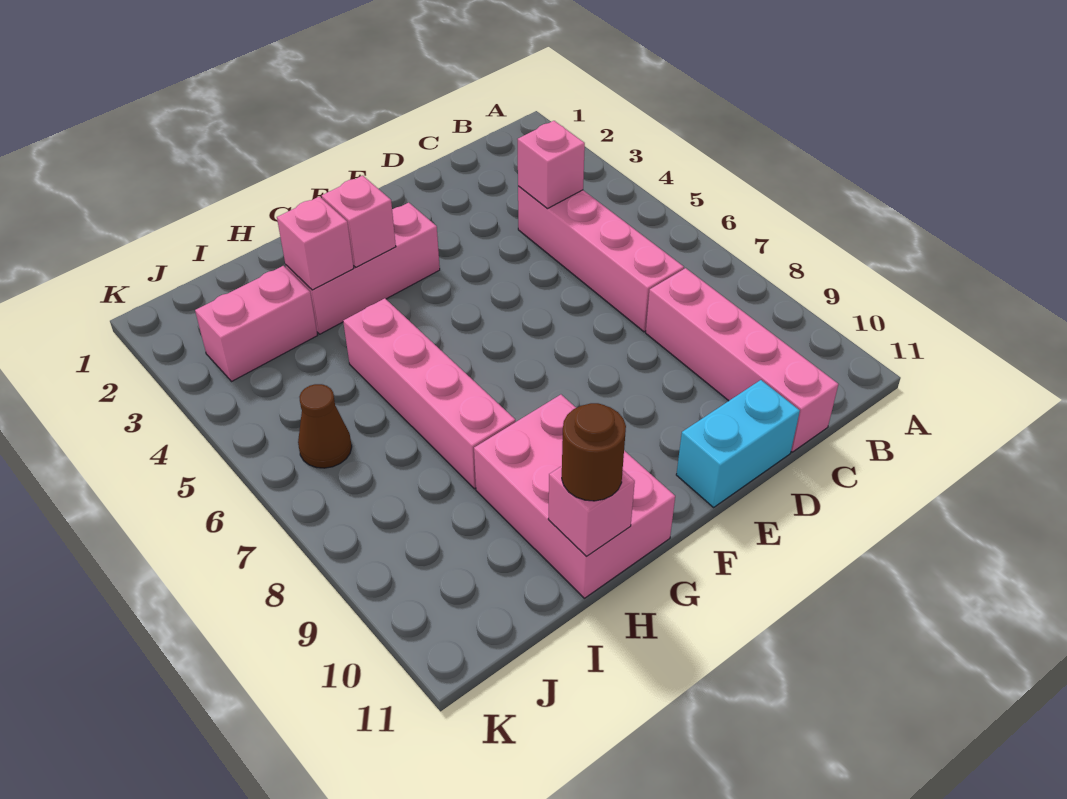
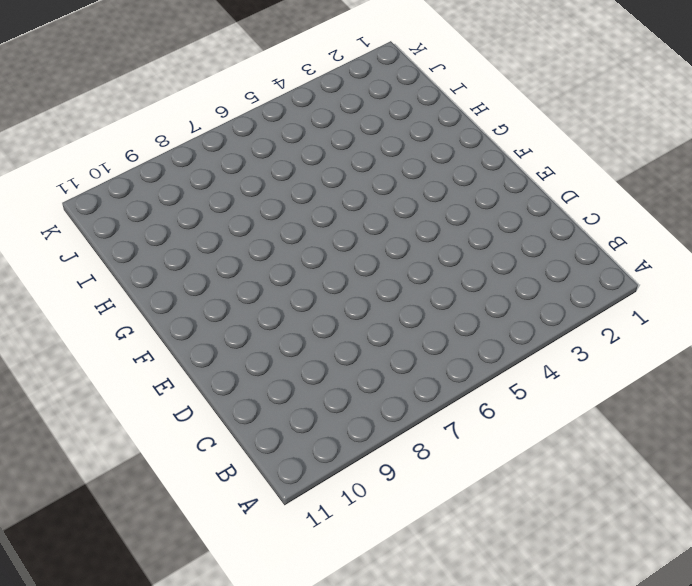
none -> pink brick C4:C7 level 1
none -> pink brick C8:C11 level 1
none -> cyan brick D11:E11 level 1

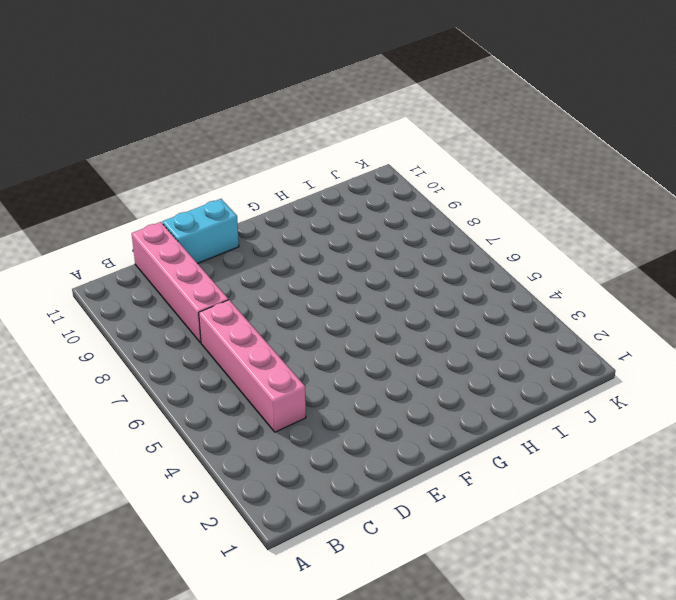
none -> pink brick F3:H3 level 1
none -> pink brick G9:H11 level 1
none -> pink brick H5:H8 level 1

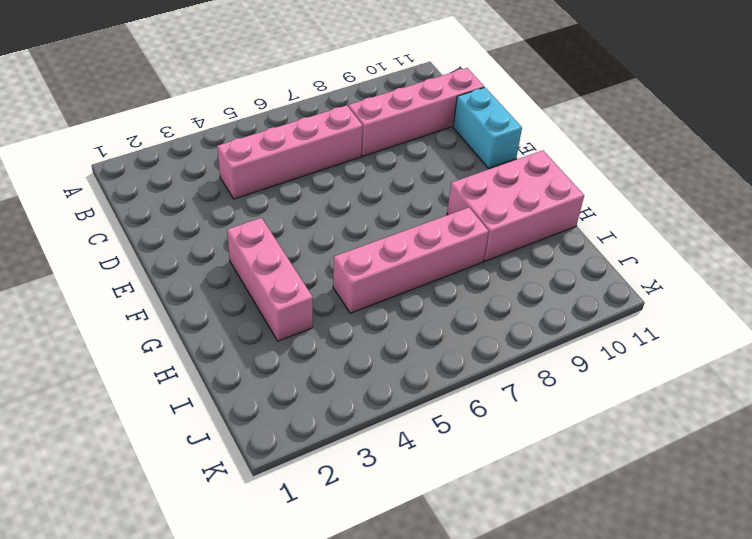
none -> pink brick I3:J3 level 1
none -> brown cone J6 level 1
none -> pink brick C4 level 2

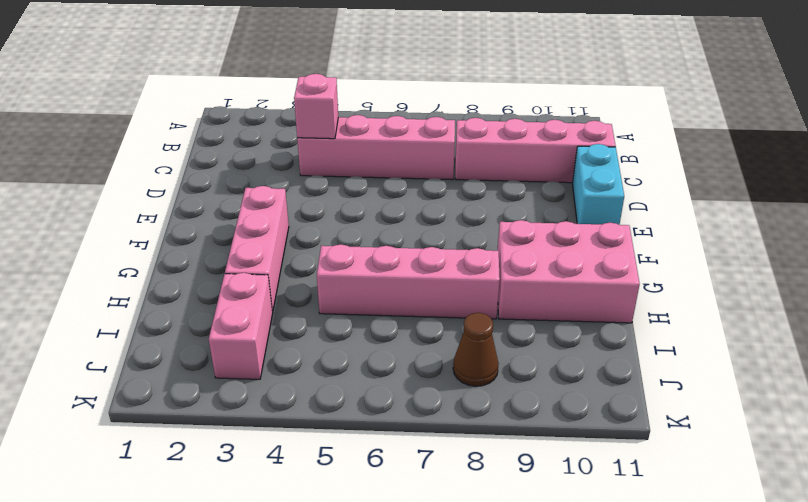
brown cone J8 level 1 -> brown cone J6 level 1
none -> pink brick G3 level 2
none -> pink brick H3 level 2
none -> pink brick H11 level 2

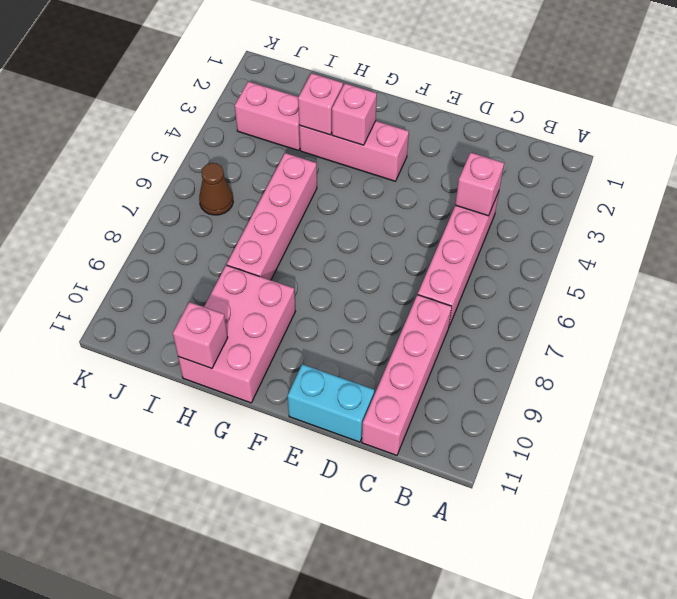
none -> brown round brick H11 level 3

